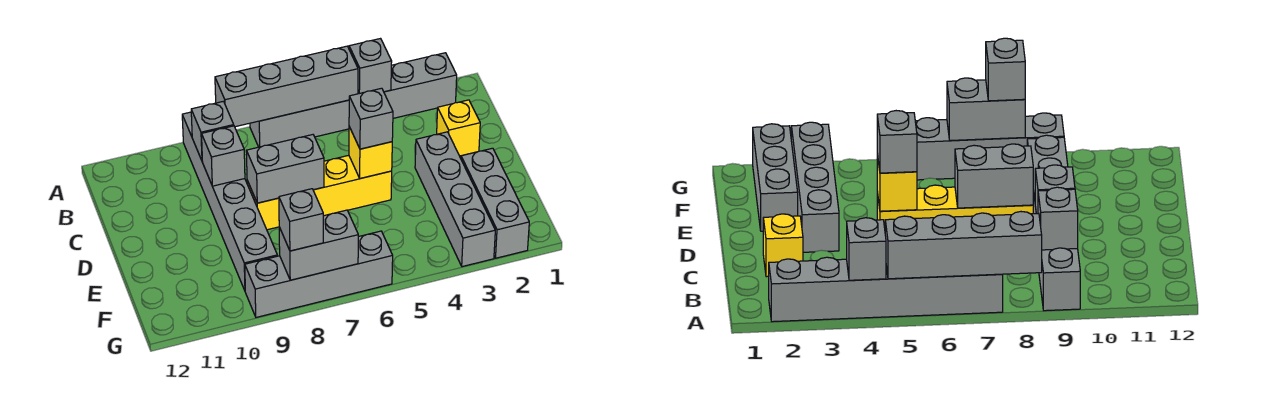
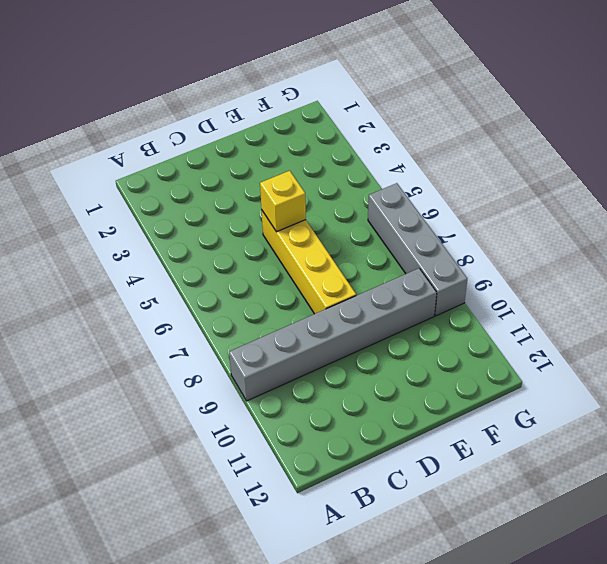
none -> grey brick A2:A7 level 1
none -> yellow brick C2 level 1
none -> grey brick D3:G3 level 1

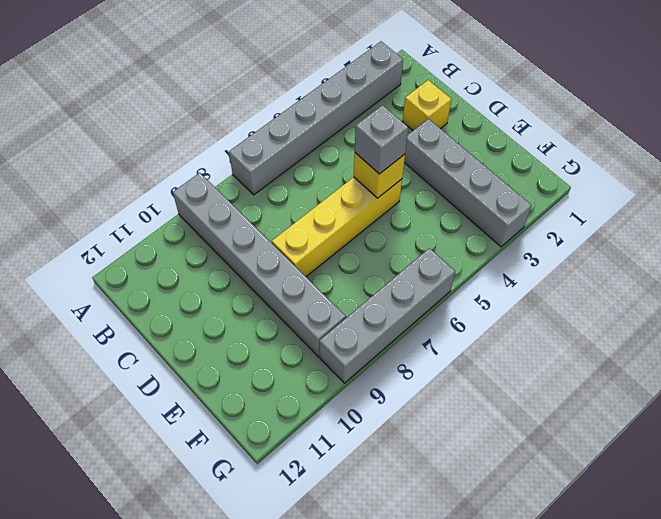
none -> grey brick E2:G2 level 1
none -> grey brick A4 level 2
none -> grey brick A5:A8 level 2

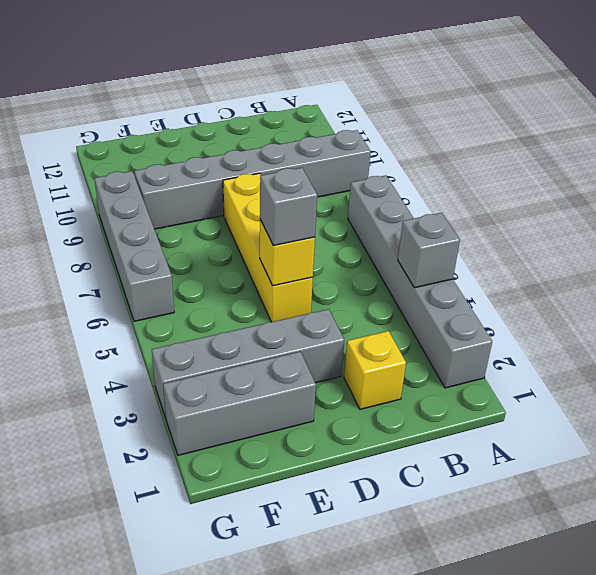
none -> grey brick A5:A8 level 2
none -> grey brick B9 level 2
none -> grey brick C9 level 2

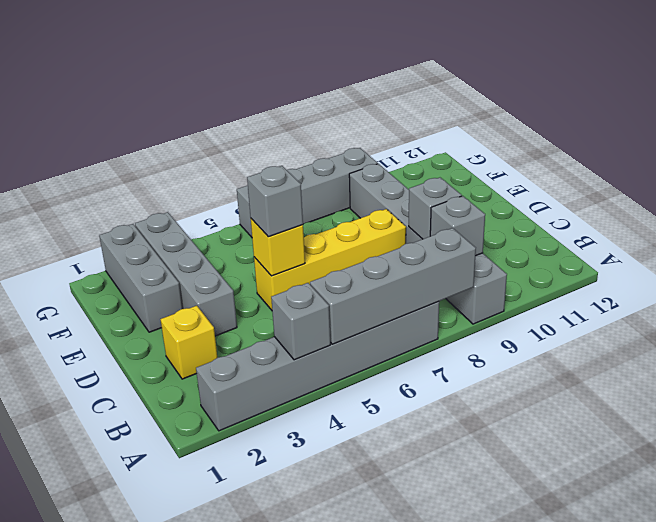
none -> grey brick D7:D8 level 2
none -> grey brick G7:G8 level 2
none -> grey brick G8 level 3

